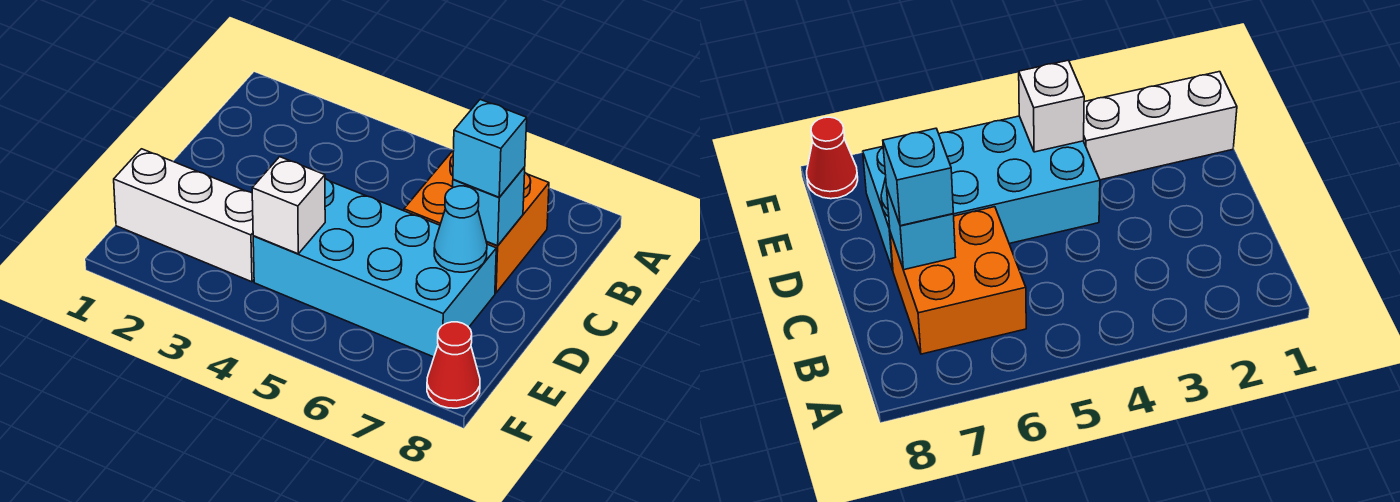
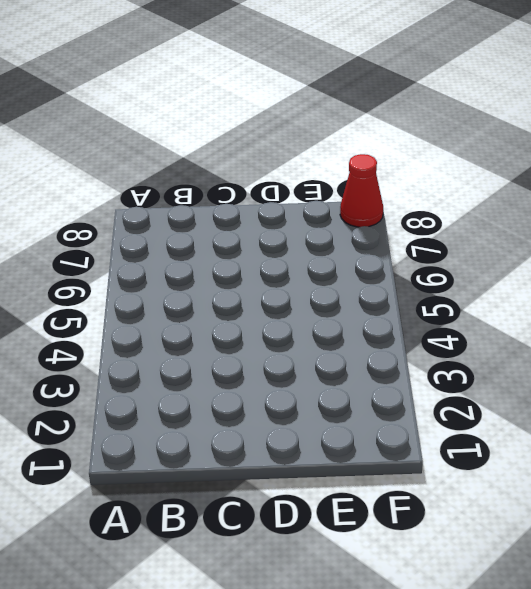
none -> orange brick B6:C7 level 1
none -> cyan brick D4:E7 level 1

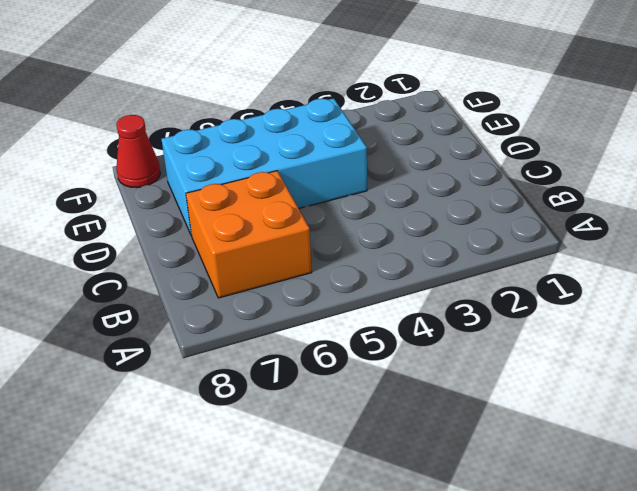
none -> white brick E1:E3 level 1
none -> cyan brick C7 level 2

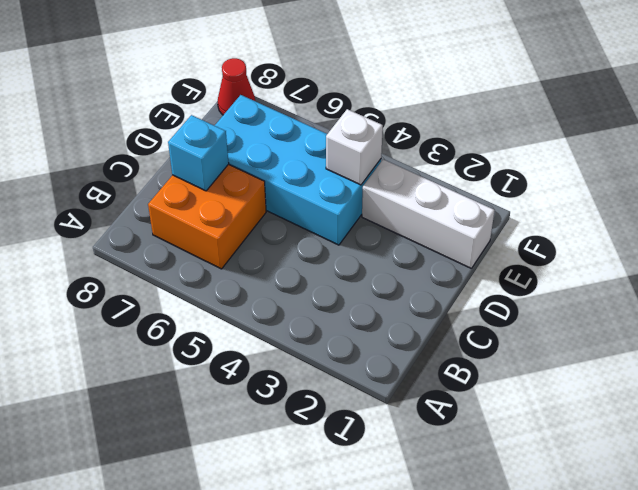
none -> cyan cone D7 level 2
none -> cyan brick C7 level 3

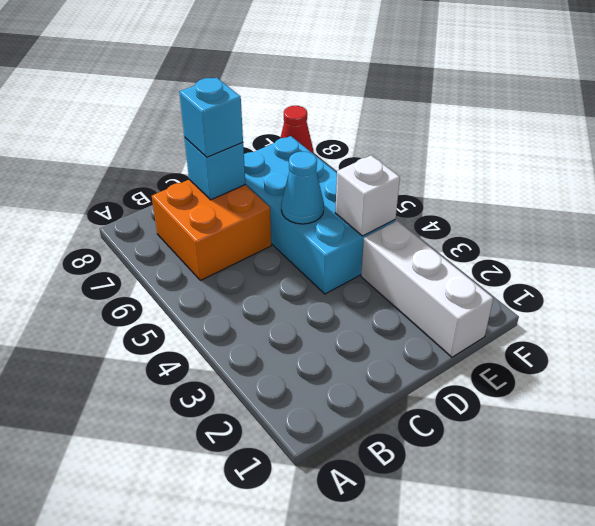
cyan cone D5 level 2 -> cyan cone D7 level 2

